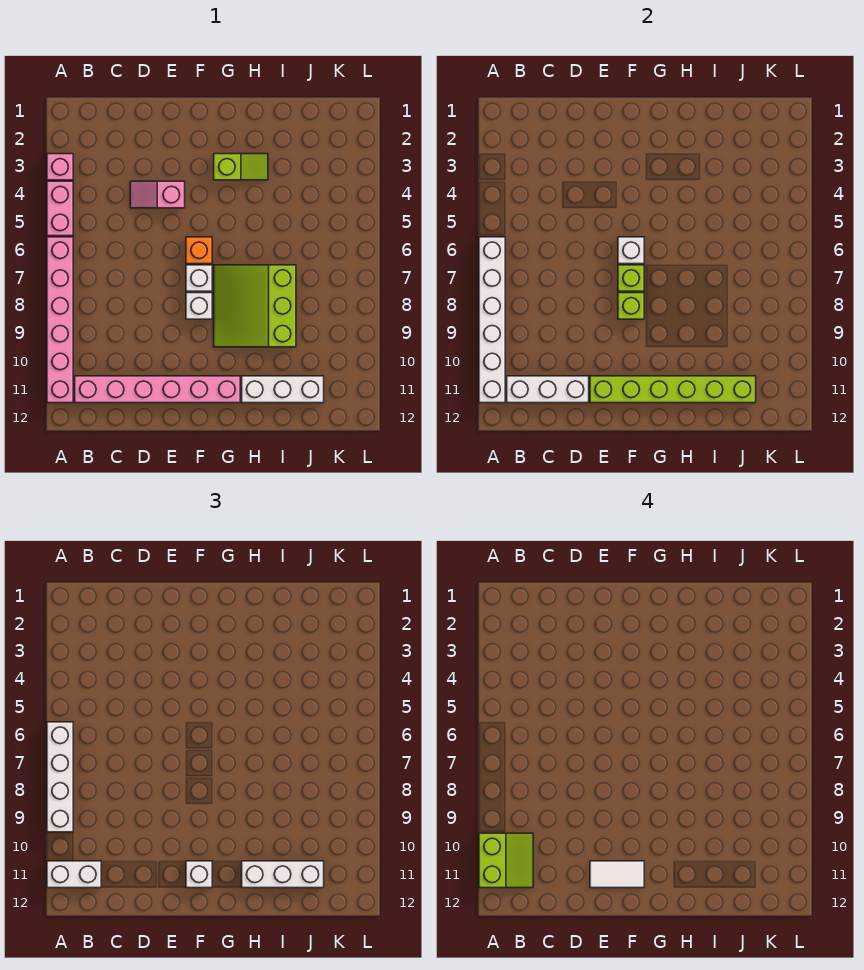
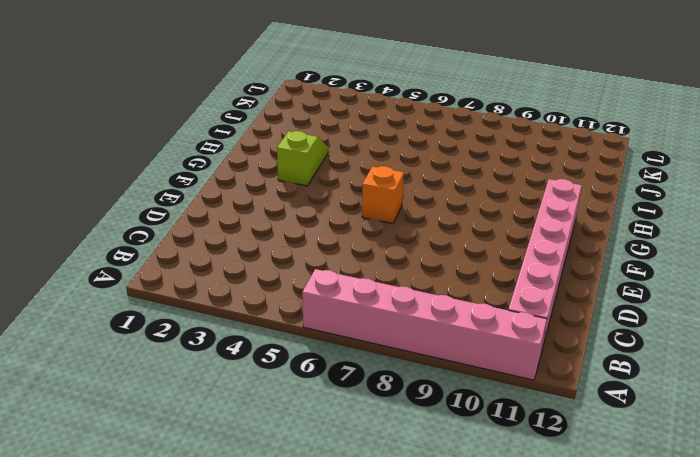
none -> pink brick A3 level 1
none -> pink brick A4:A5 level 1
none -> pink slope D4:E4 level 1 top E

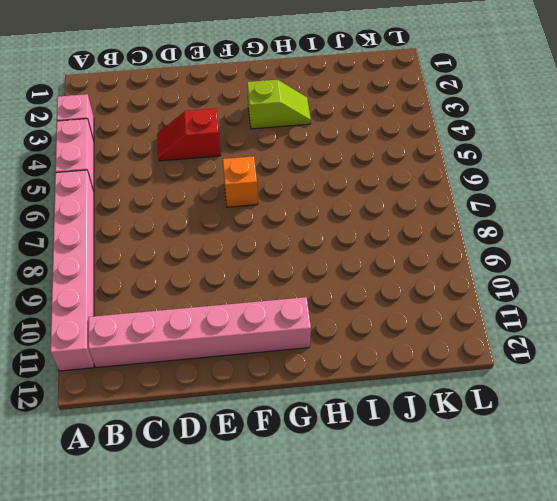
red slope D4:E4 level 1 top E -> pink slope D4:E4 level 1 top E
none -> white brick F7 level 1
none -> white brick F8 level 1
none -> lime slope G7:I9 level 1 top I

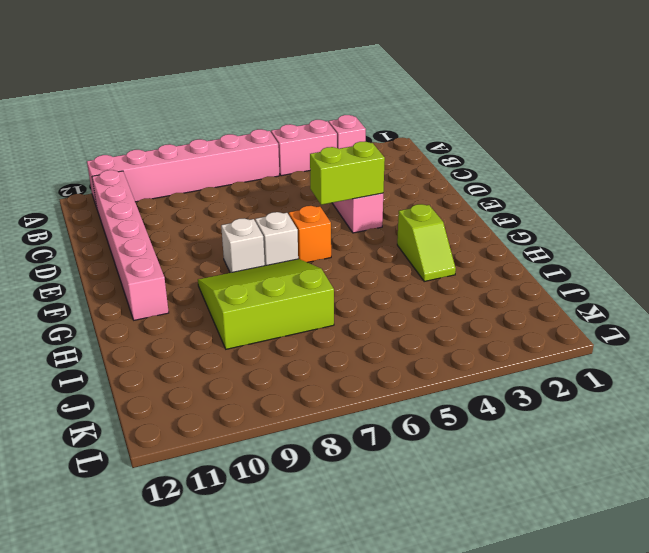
lime brick E4:E5 level 2 -> none
none -> white brick H11:J11 level 1
none -> white brick A6:A11 level 2
none -> white brick B11:D11 level 2

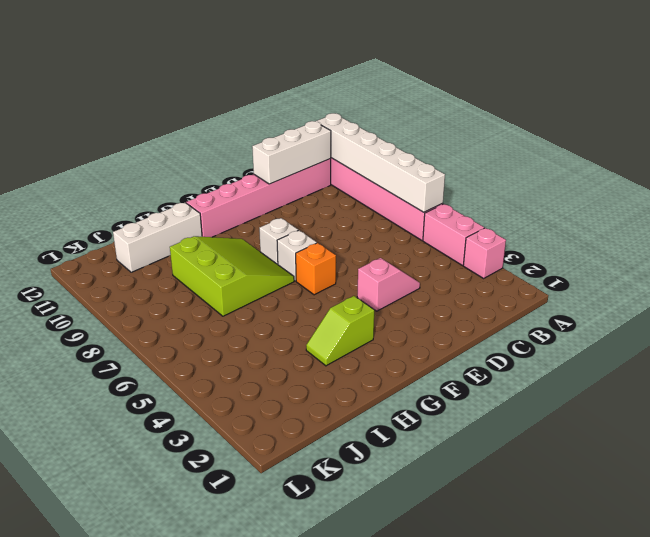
none -> lime brick E11:J11 level 2
none -> white brick F6 level 2
none -> lime brick F7 level 2

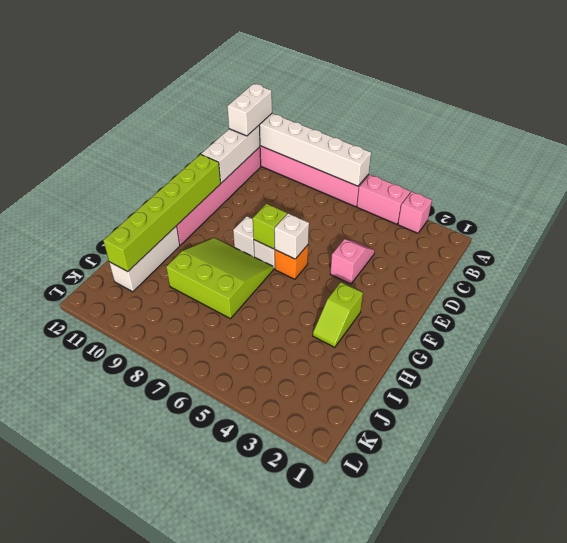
none -> lime brick F8 level 2
none -> white brick A6:A9 level 3
none -> white brick F11 level 3

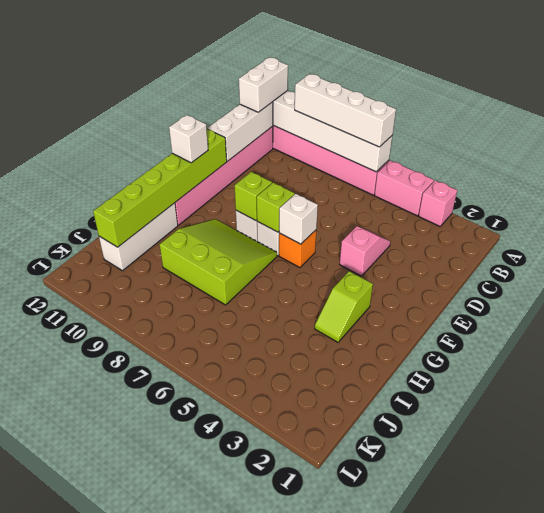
none -> white brick H11:J11 level 3
none -> lime slope A10:B11 level 4 top A
none -> white tile E11:F11 level 4

